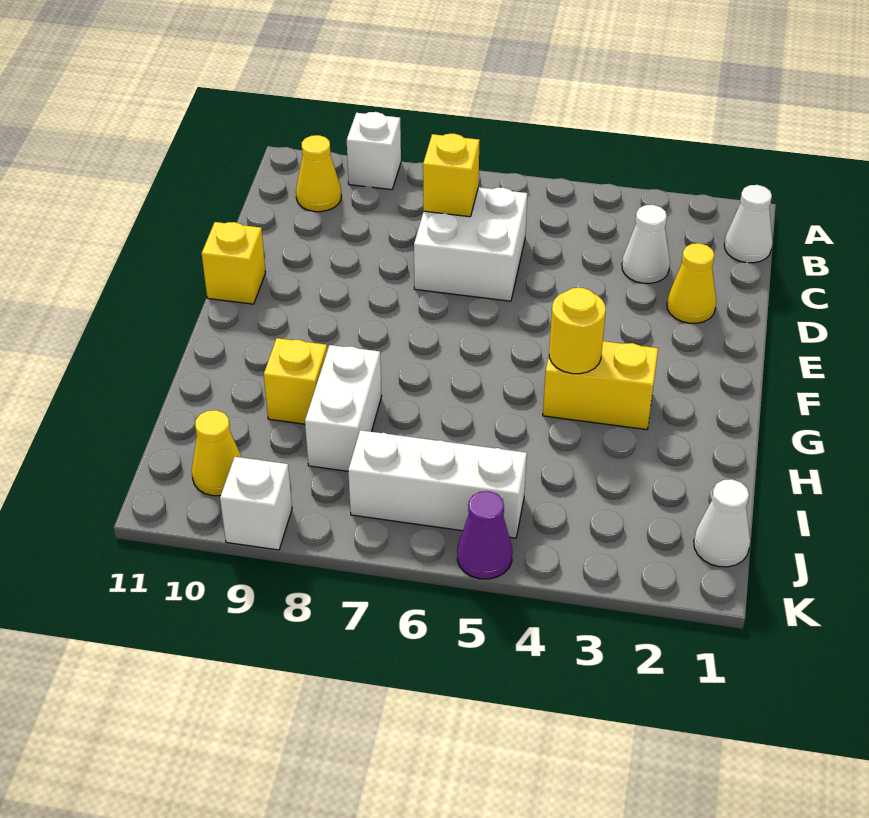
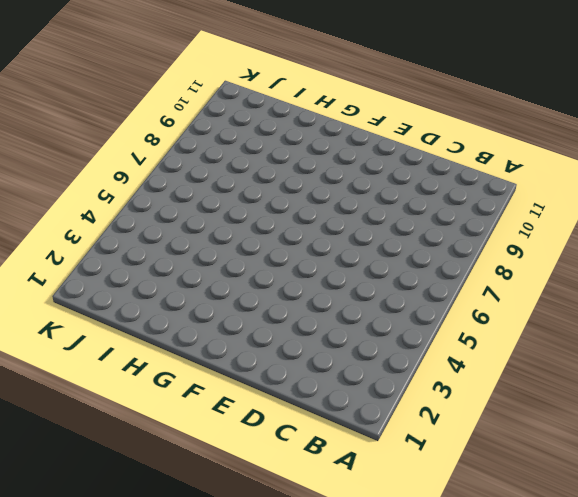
none -> white brick A9 level 1
none -> white cone B1 level 1
none -> yellow cone B10 level 1

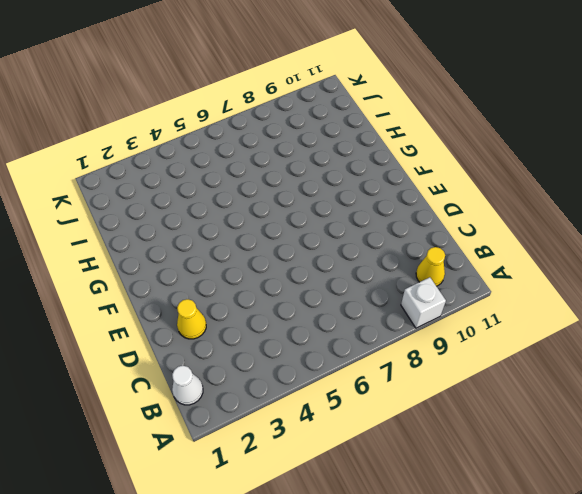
none -> white cone C3 level 1
none -> white brick C6:D7 level 1
none -> yellow brick E11 level 1

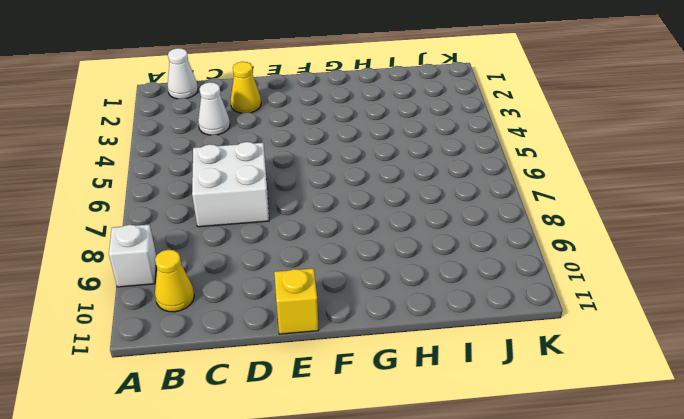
none -> yellow brick G3:G4 level 1
none -> white brick H8:I8 level 1
none -> yellow brick H9 level 1

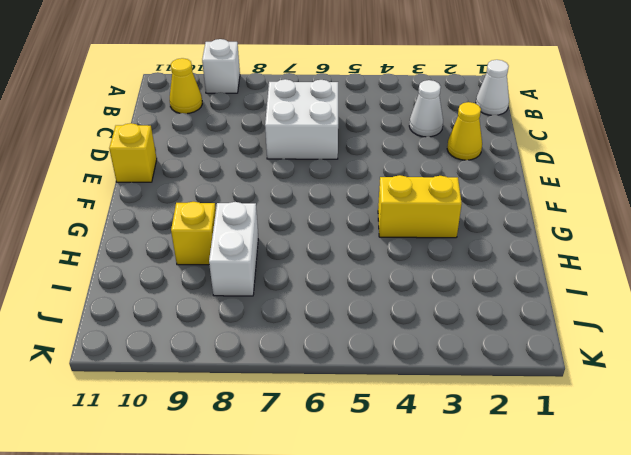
none -> white cone J1 level 1
none -> white brick J5:J7 level 1
none -> yellow cone J10 level 1

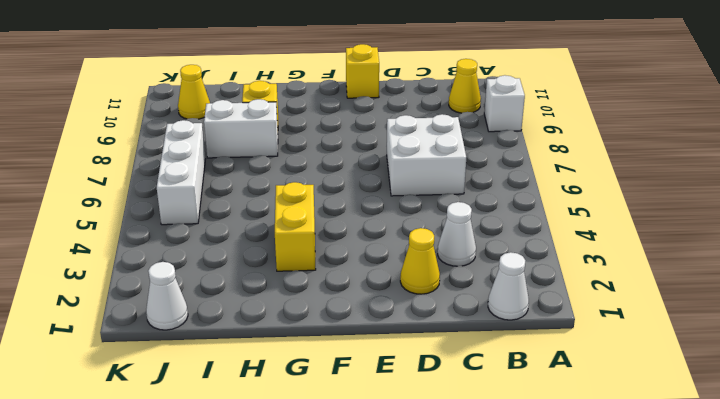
none -> purple cone K5 level 1
none -> white brick K9 level 1
none -> yellow brick C7 level 2

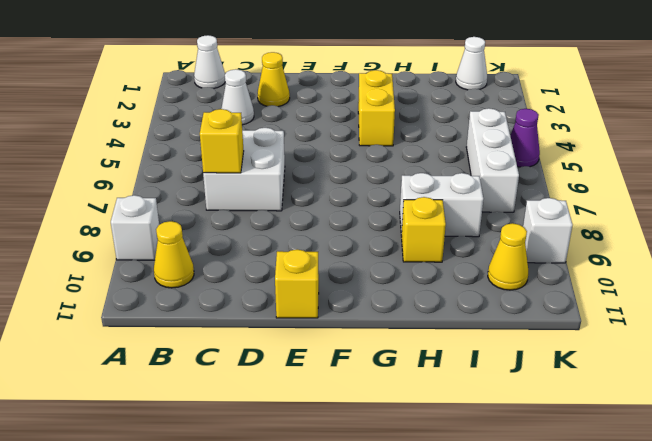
none -> yellow round brick G4 level 2

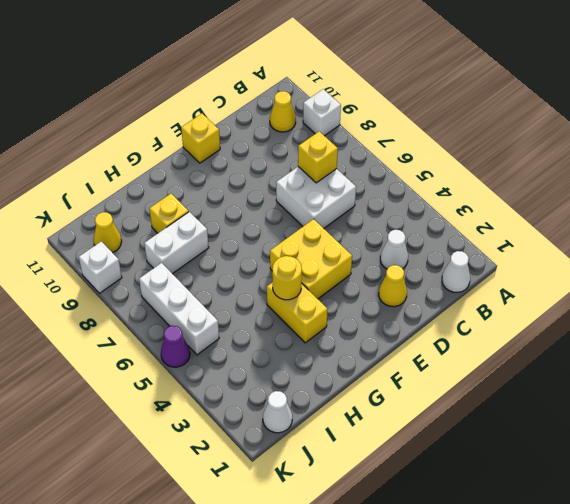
yellow brick E4:F5 level 1 -> none

